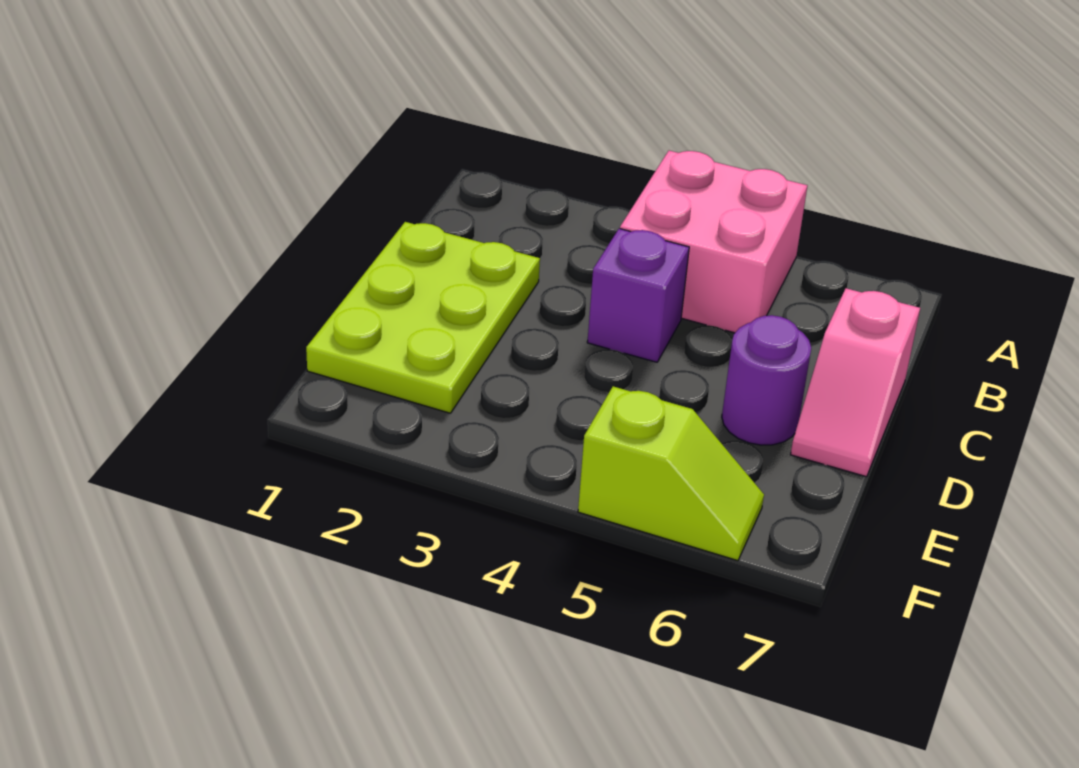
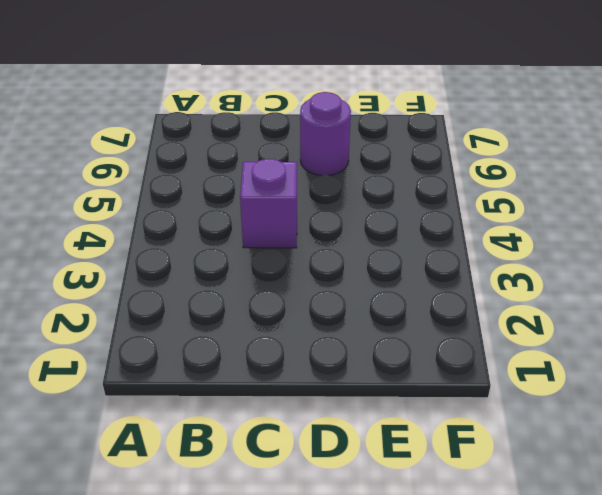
none -> pink brick A4:B5 level 1
none -> lime plate C1:E2 level 1

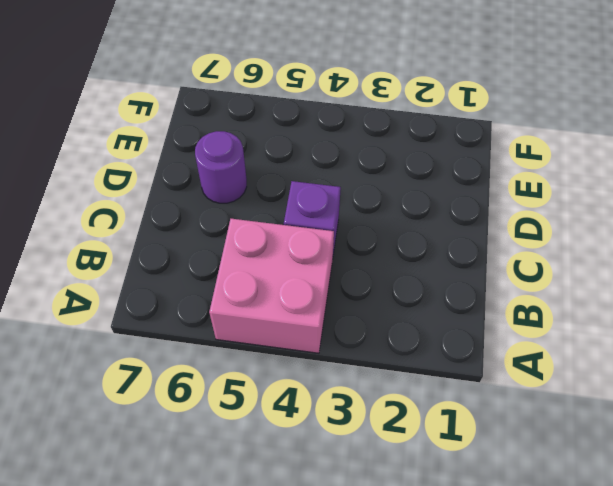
none -> lime plate C1:E2 level 1
none -> pink slope C7:D7 level 1 top C

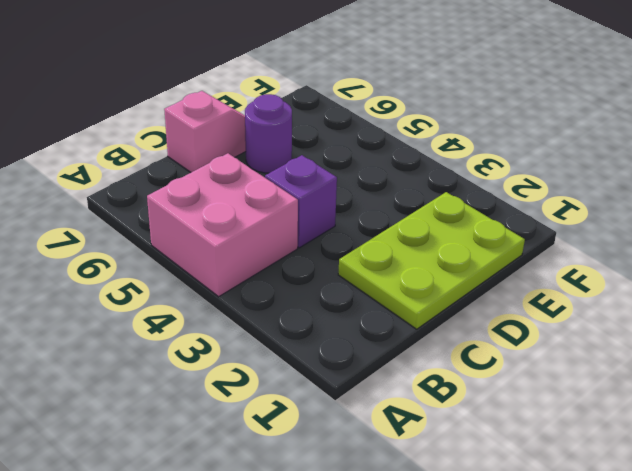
none -> lime slope F5:F6 level 1 top 5

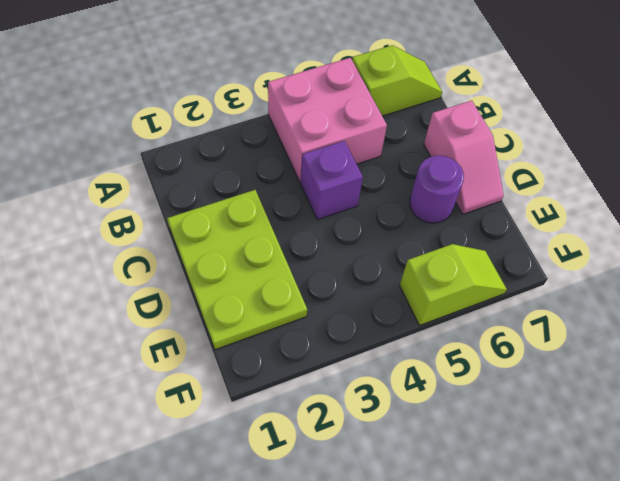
lime slope A6:A7 level 1 top 6 -> none

